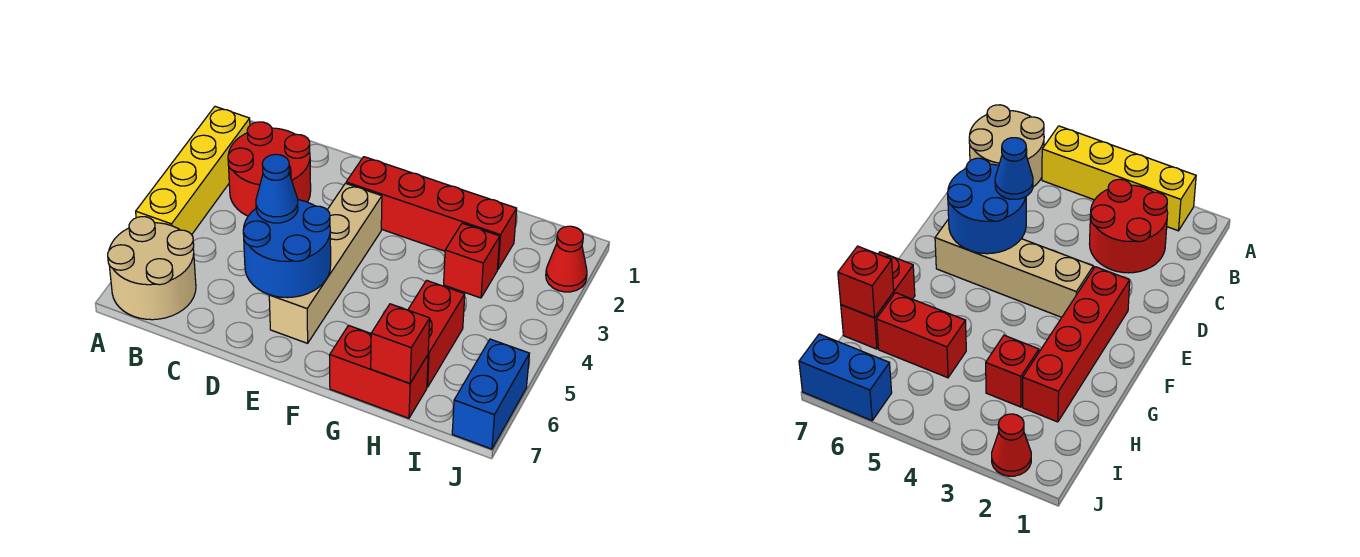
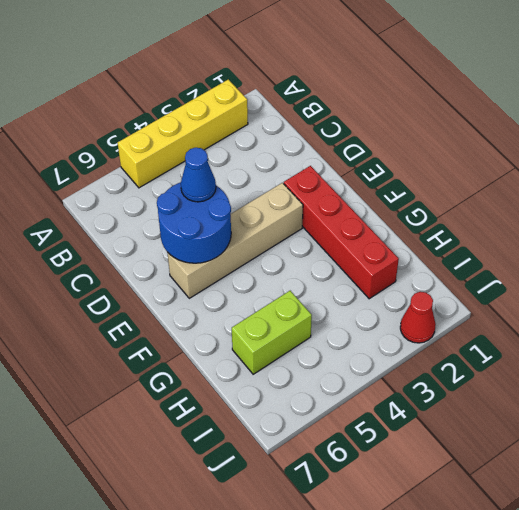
lime brick H5:H6 level 1 -> red brick H5:H6 level 1
none -> tan round brick A6:B7 level 1
none -> red round brick B2:C3 level 1
none -> red brick G7:H7 level 1

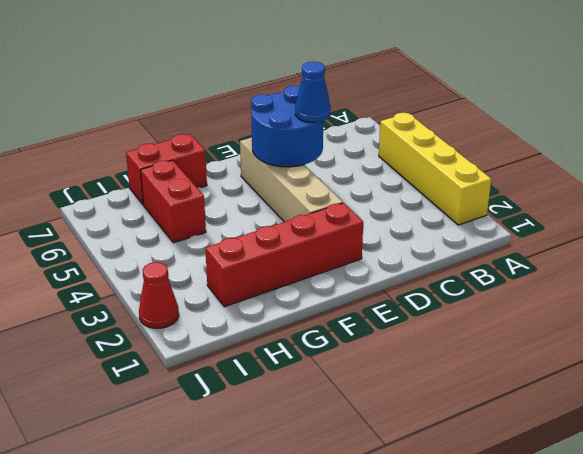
none -> tan round brick A6:B7 level 1
none -> red round brick B2:C3 level 1
none -> red brick H3 level 1

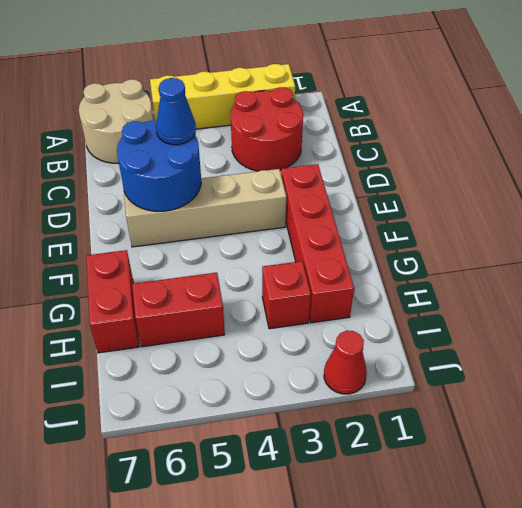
none -> blue brick J6:J7 level 1
none -> red brick H7 level 2

